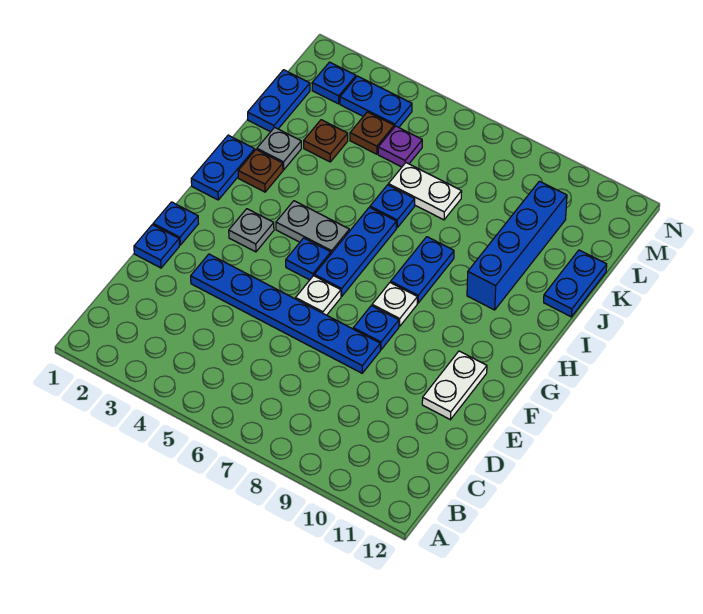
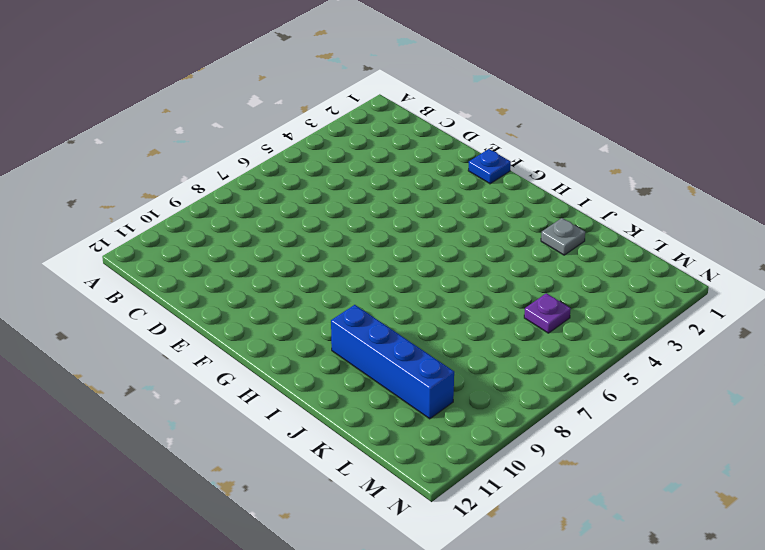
none -> blue plate E1 level 1
none -> blue plate E3:E8 level 1
none -> white plate E11:F11 level 1

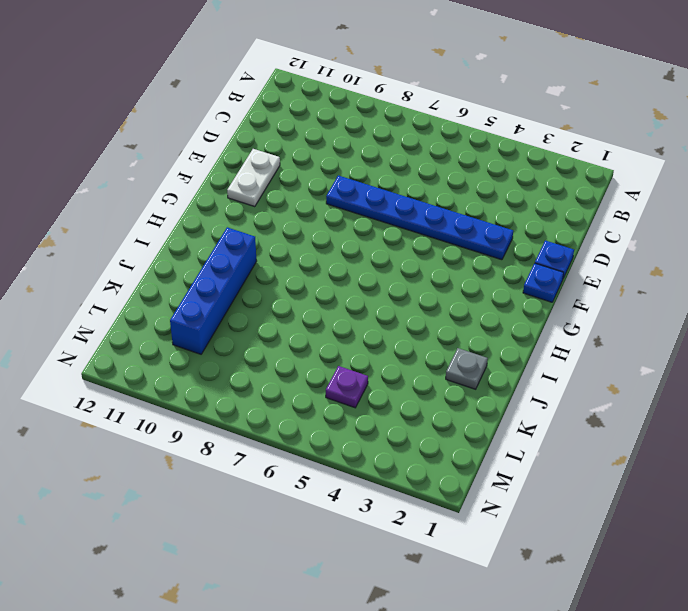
none -> white plate F6 level 1
none -> blue plate F8 level 1
none -> grey plate G3 level 1

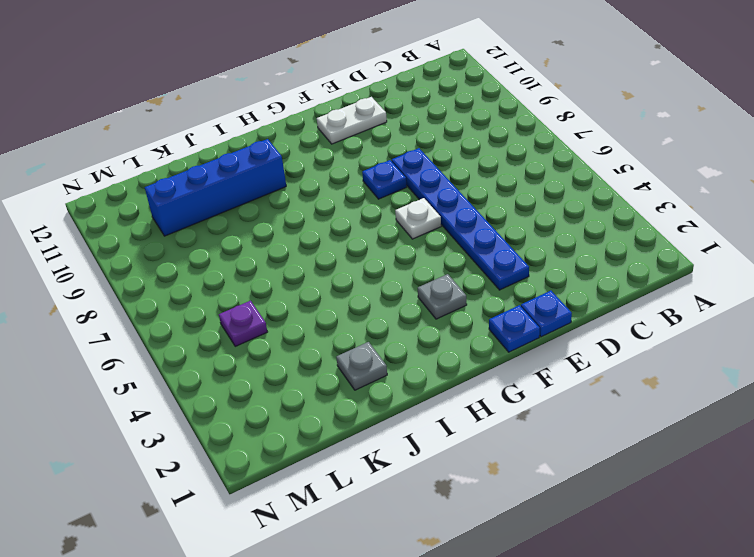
none -> blue plate G5 level 1
none -> blue plate G6:I6 level 1
none -> white plate G8 level 1

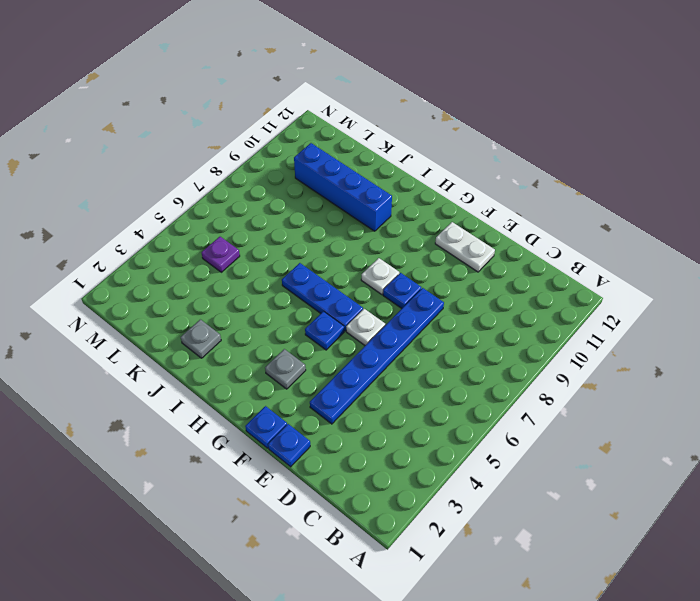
none -> blue plate H1:I1 level 1
none -> grey plate H4:H5 level 1
none -> blue plate H8:I8 level 1

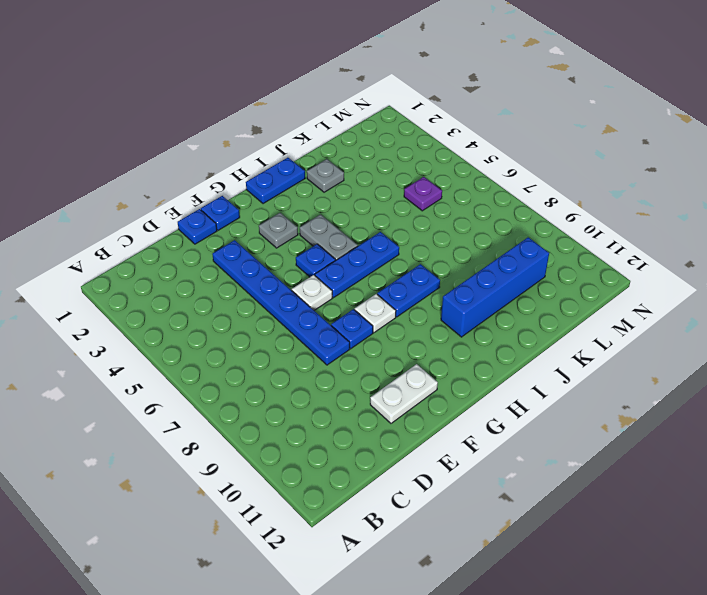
none -> brown plate I2 level 1
none -> blue plate J6 level 1
none -> blue plate J12:K12 level 1

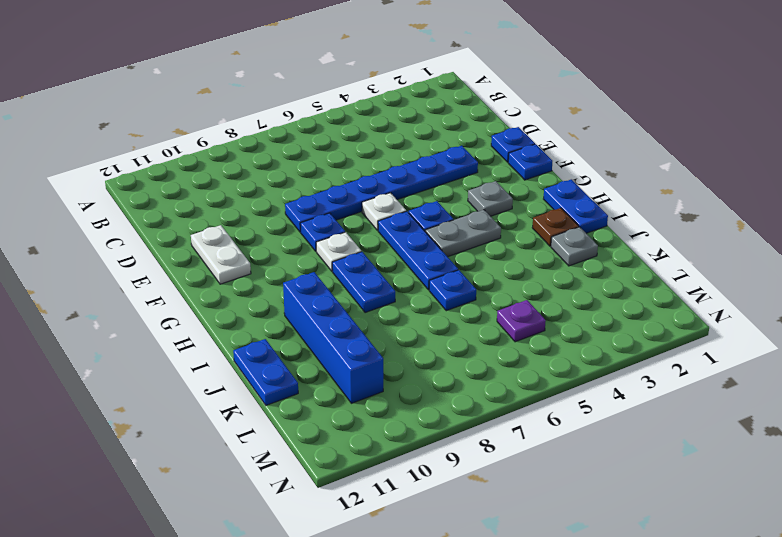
none -> blue plate K1:L1 level 1
none -> brown plate K3 level 1
none -> white plate K6:K7 level 1

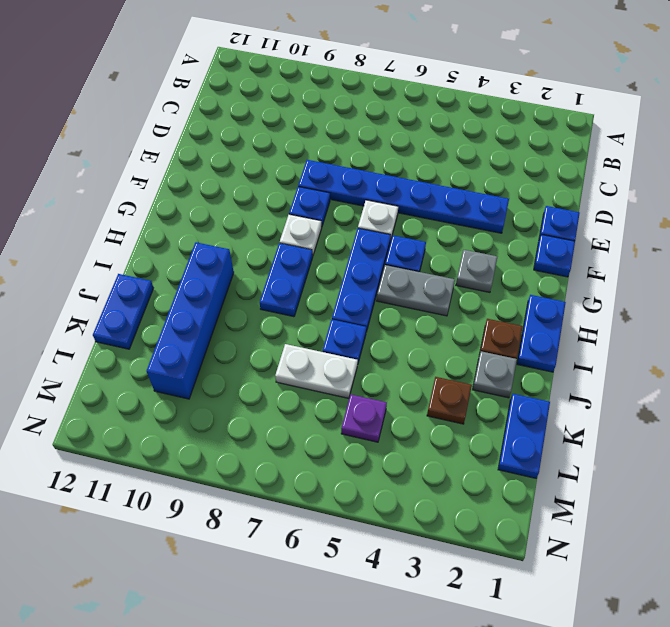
none -> white plate E11:F11 level 1
none -> brown plate L4 level 1
none -> blue plate M2 level 1

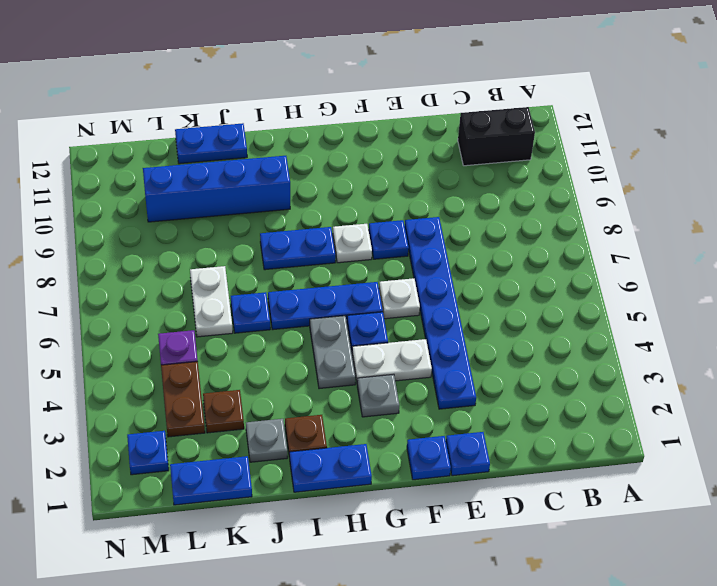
black brick B11:C11 level 1 -> none
white plate F4:G4 level 1 -> white plate E11:F11 level 1
brown plate L3:L4 level 1 -> brown plate L4 level 1
none -> blue plate M3:M4 level 1

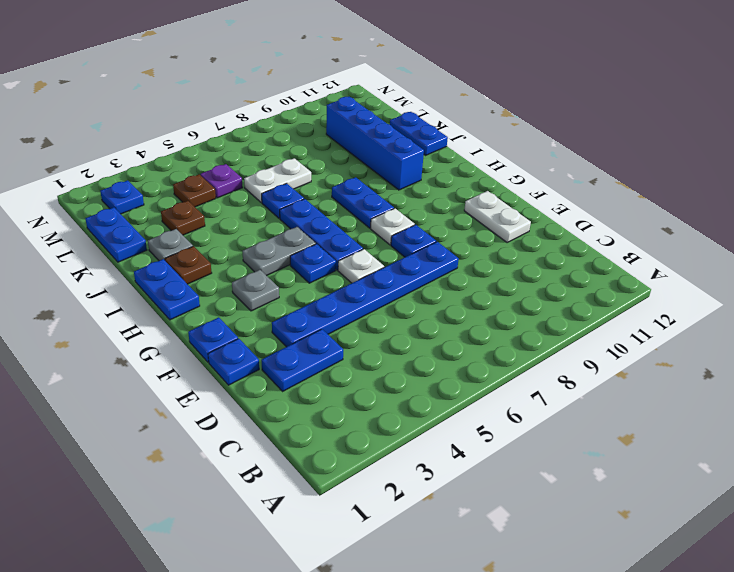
blue plate D2:D3 level 1 -> blue plate M3:M4 level 1

